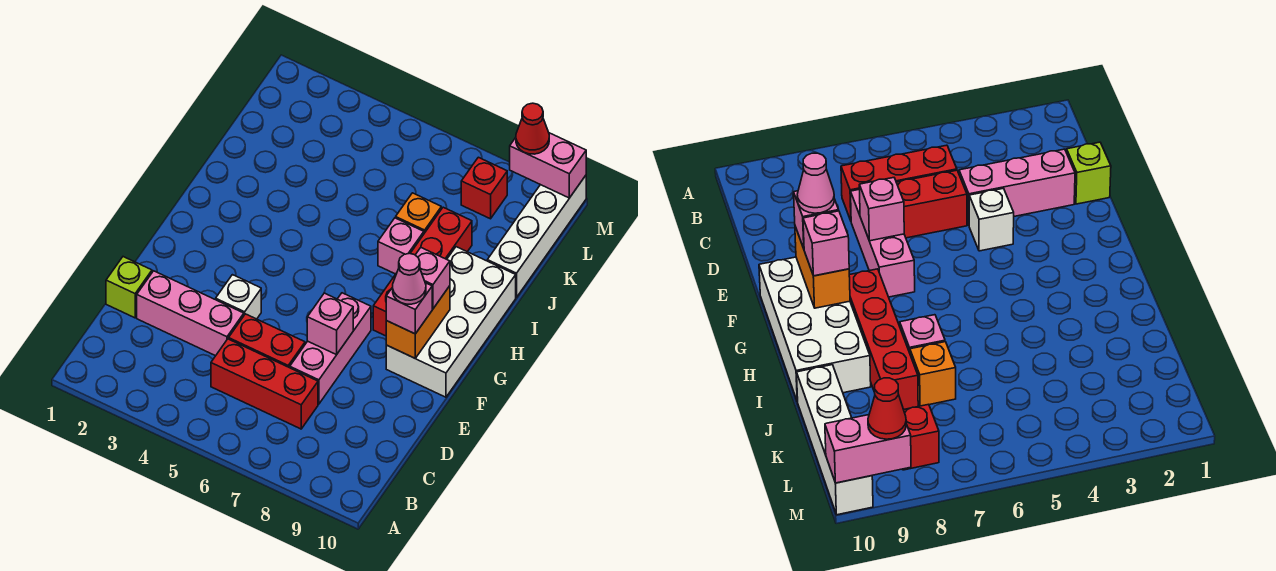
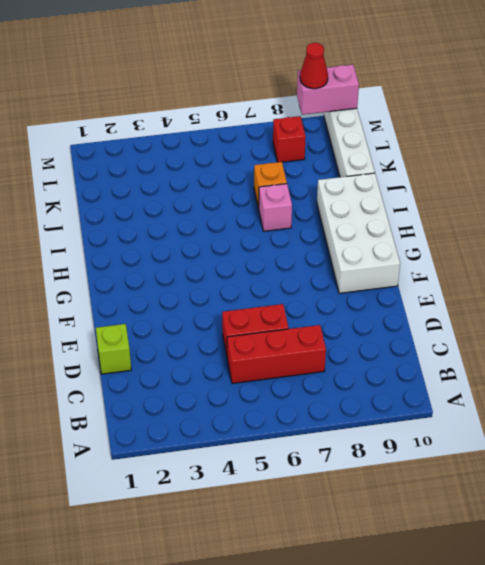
none -> pink brick D2:D4 level 1
none -> pink brick D7:F7 level 1
none -> white brick E4 level 1

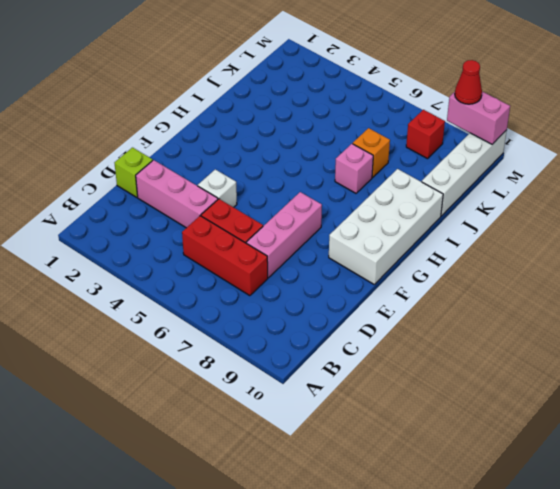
none -> red brick G8:J8 level 1
none -> pink brick E7 level 2
none -> orange brick F9:G9 level 2

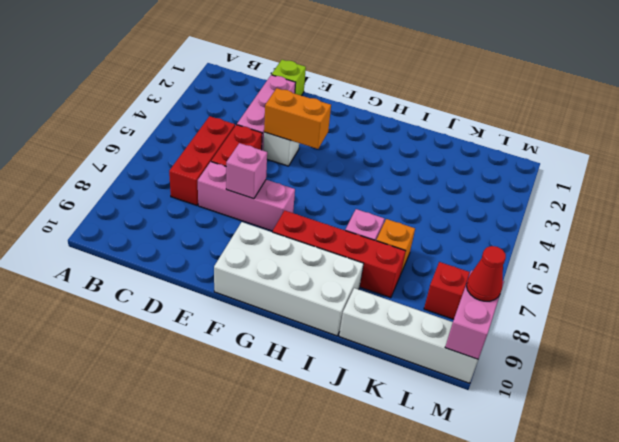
orange brick E4:F4 level 2 -> orange brick F9:G9 level 2
none -> pink brick F9 level 3
none -> pink brick G9 level 3
none -> pink cone F9 level 4

